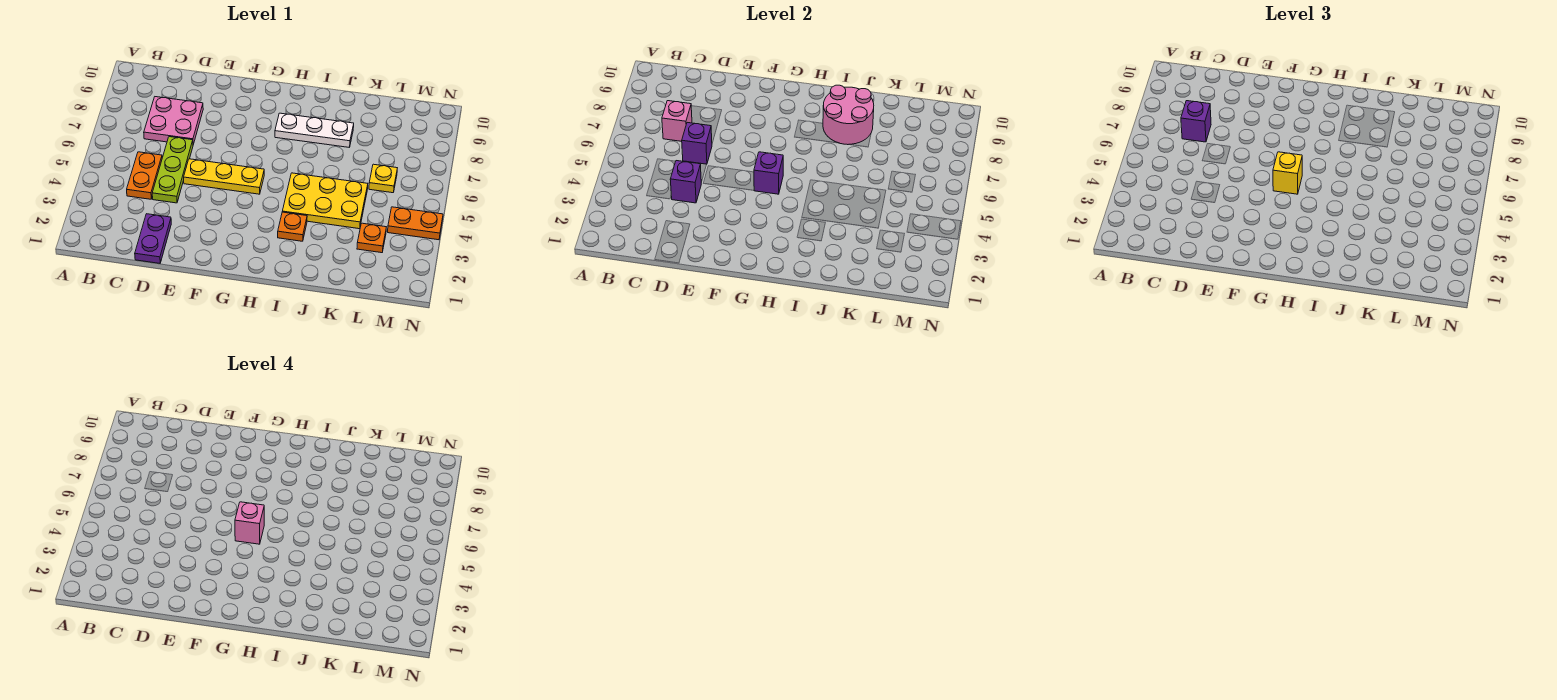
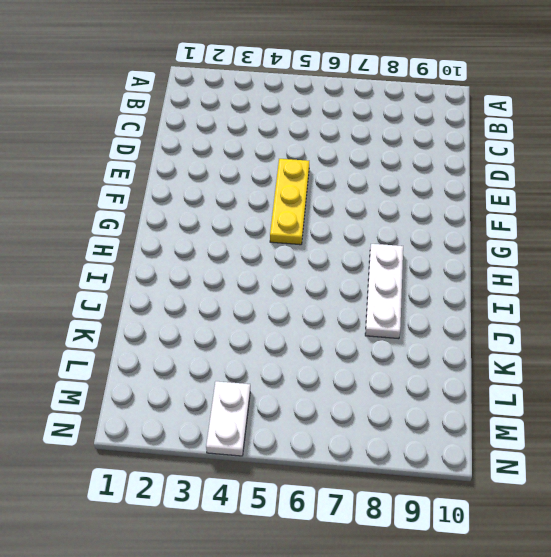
white plate M4:N4 level 1 -> orange plate M4:N4 level 1
none -> orange plate C4:C5 level 1
none -> pink plate C7:D8 level 1
none -> purple plate D1:D2 level 1

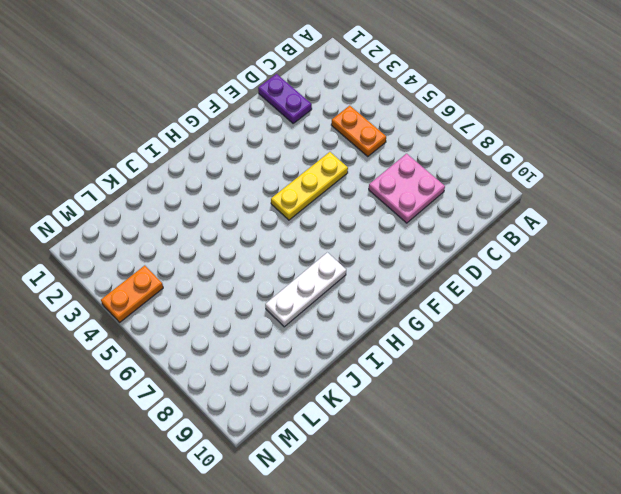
none -> lime plate D4:D6 level 1
none -> orange plate I3 level 1
none -> yellow plate I4:K5 level 1

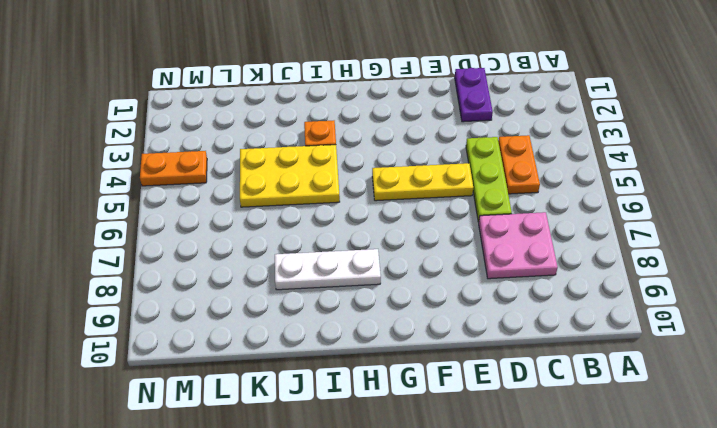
none -> orange plate L3 level 1
none -> yellow plate L6 level 1
none -> pink brick C7 level 2

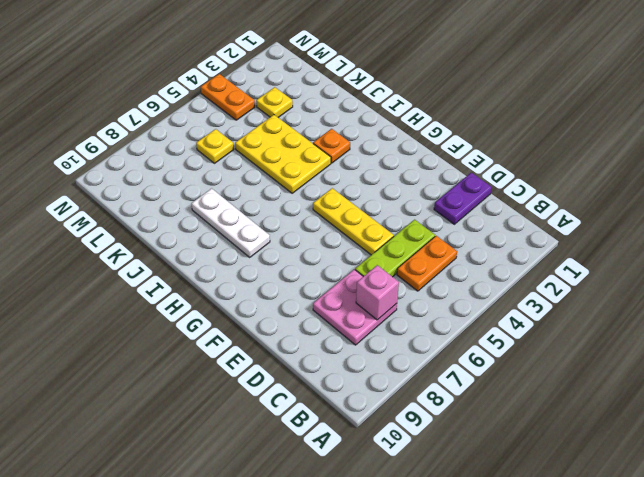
yellow plate L3 level 1 -> orange plate L3 level 1
none -> purple brick D4 level 2
none -> purple brick D6 level 2
none -> purple brick G5 level 2

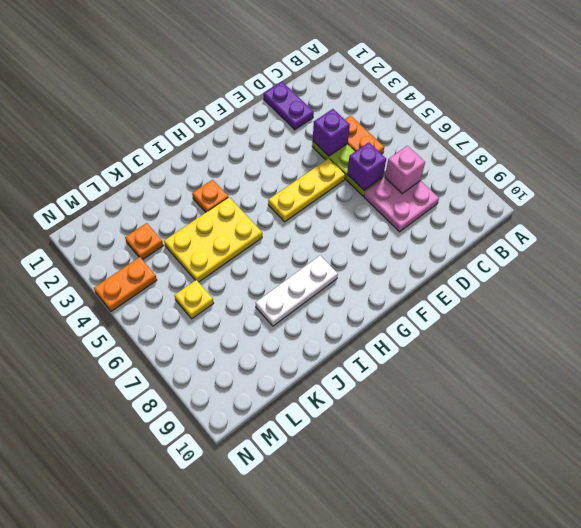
none -> purple brick G5 level 2
none -> pink round brick I8:J9 level 2
none -> purple brick C7 level 3

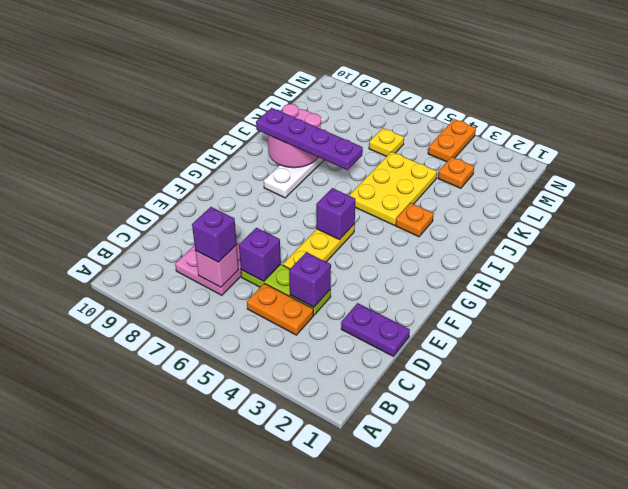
purple plate I6:I9 level 3 -> none
none -> yellow brick G5 level 3
none -> pink brick G5 level 4

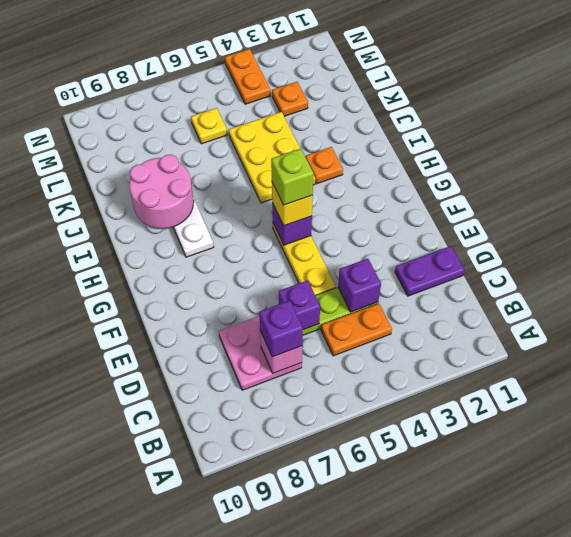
lime brick G5 level 4 -> pink brick G5 level 4

